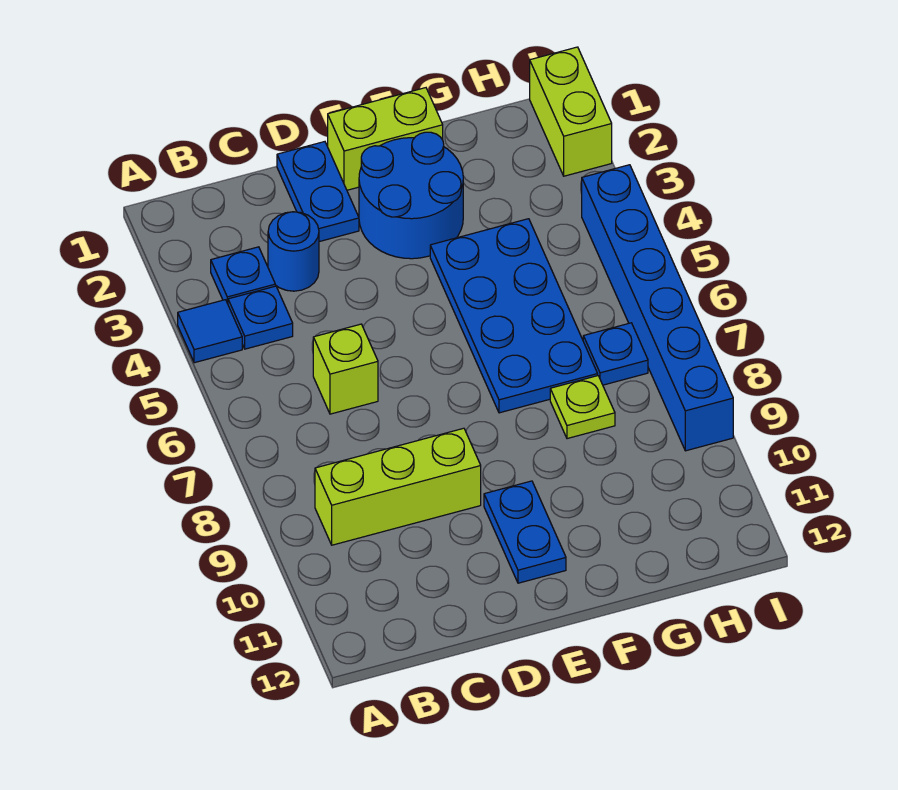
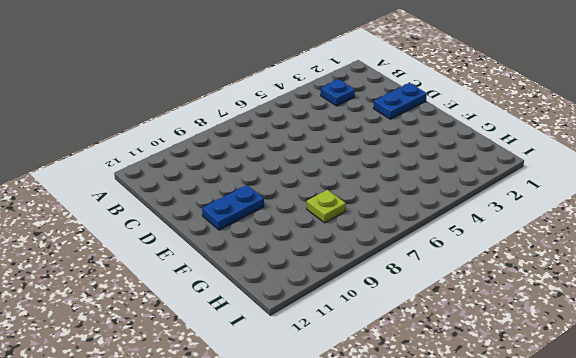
none -> blue tile A4 level 1
none -> blue plate B4 level 1
none -> lime brick B9:D9 level 1

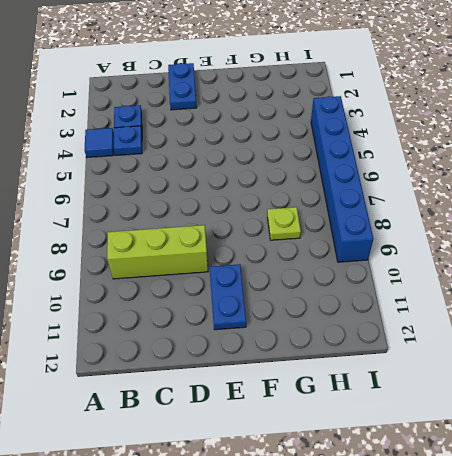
none -> blue round brick C3 level 1
none -> lime brick C6 level 1
none -> lime brick E1:F1 level 1

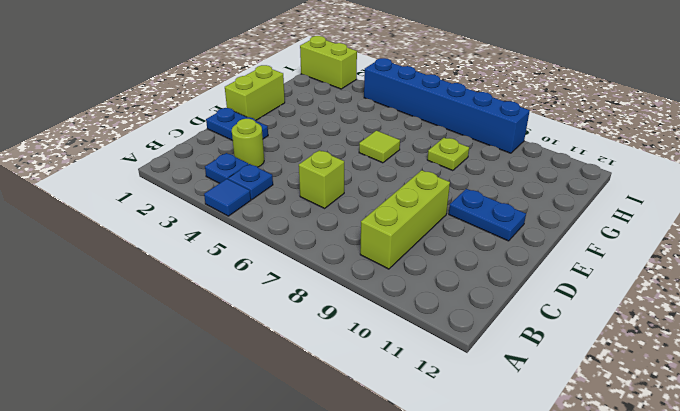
lime round brick C3 level 1 -> blue round brick C3 level 1
lime tile F6 level 1 -> blue plate F4:G7 level 1
none -> blue round brick E2:F3 level 1
none -> blue plate H7 level 1

